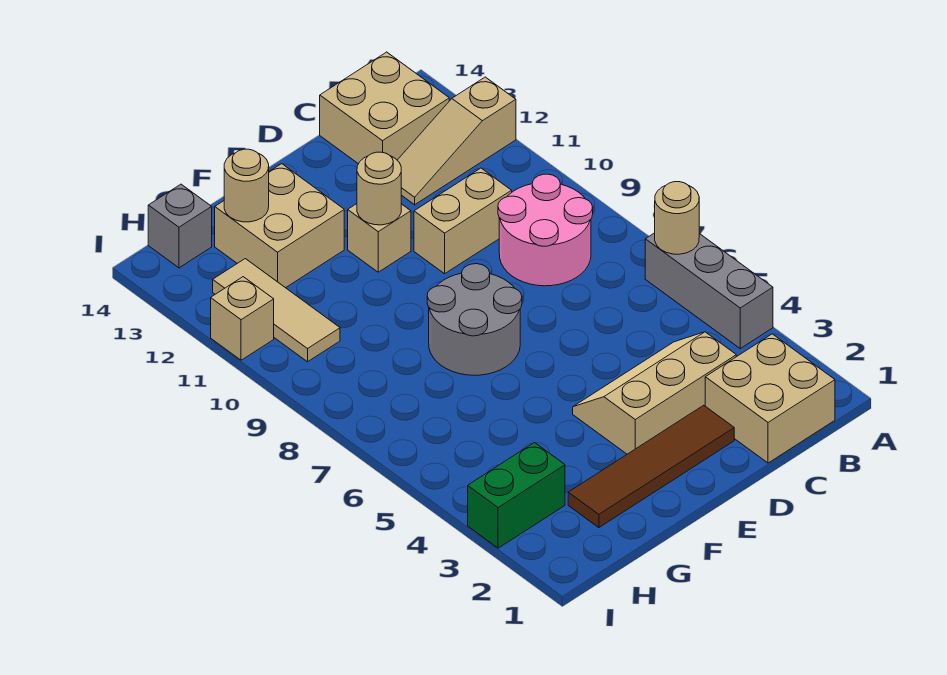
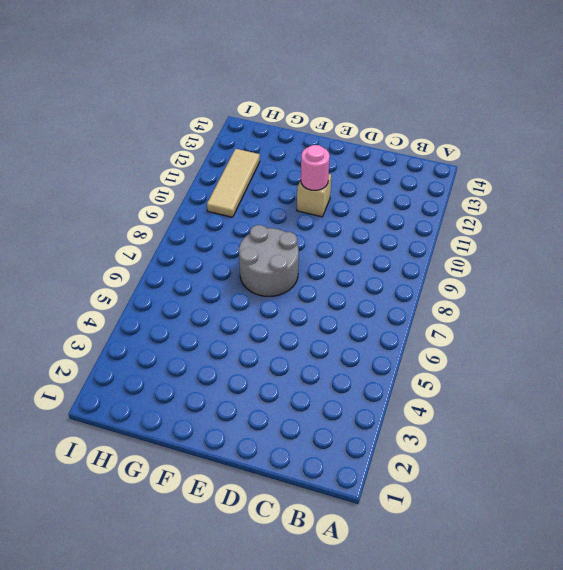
pink round brick E11 level 2 -> tan round brick E11 level 2
none -> grey brick A4:A6 level 1
none -> tan slope A12:C12 level 1 top A
none -> tan brick B1:C2 level 1

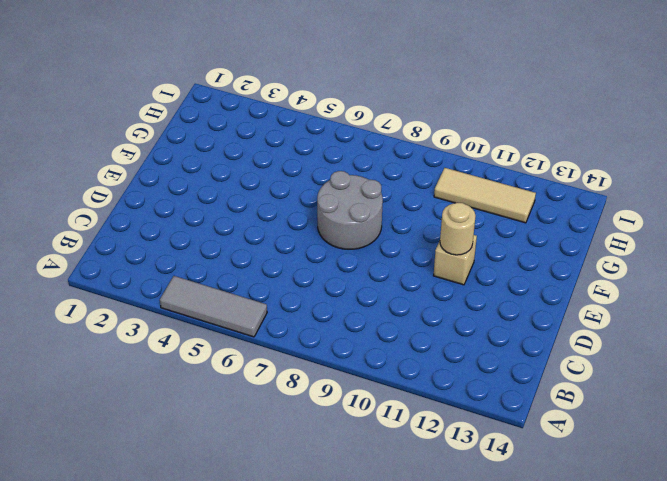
grey tile A4:A6 level 1 -> grey brick A4:A6 level 1
none -> tan slope A12:C12 level 1 top A
none -> tan brick B1:C2 level 1
none -> pink round brick B8:C9 level 1

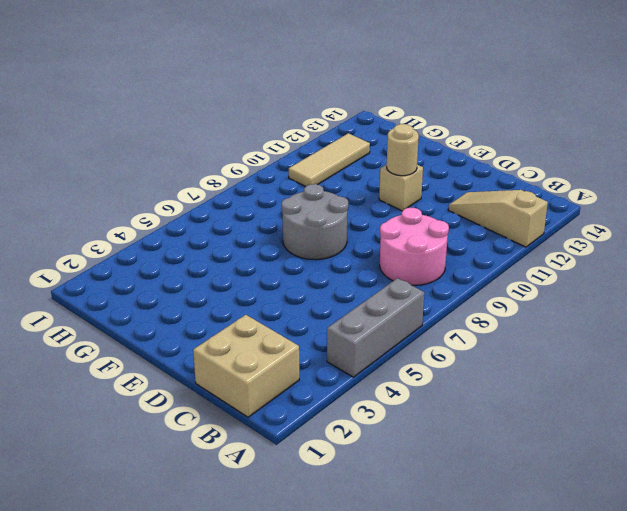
none -> tan brick B13:C14 level 1
none -> tan slope C3:E4 level 1 top 3
none -> tan brick C10:D10 level 1

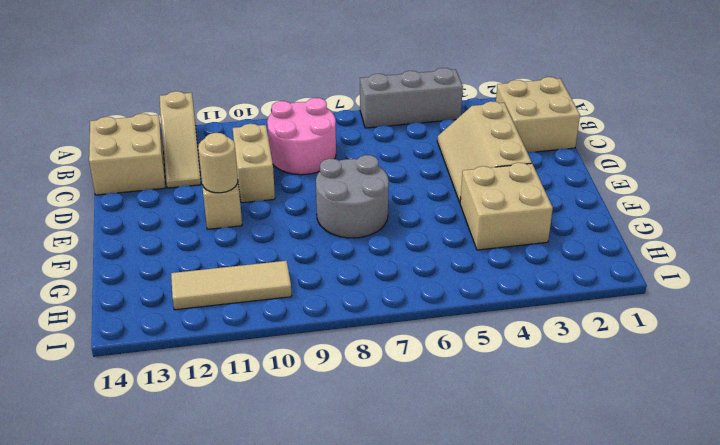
tan brick F3:G4 level 1 -> tan brick F12:G13 level 1
none -> brown tile D2:G2 level 1
none -> green brick H3:I3 level 1
none -> grey brick H14 level 1

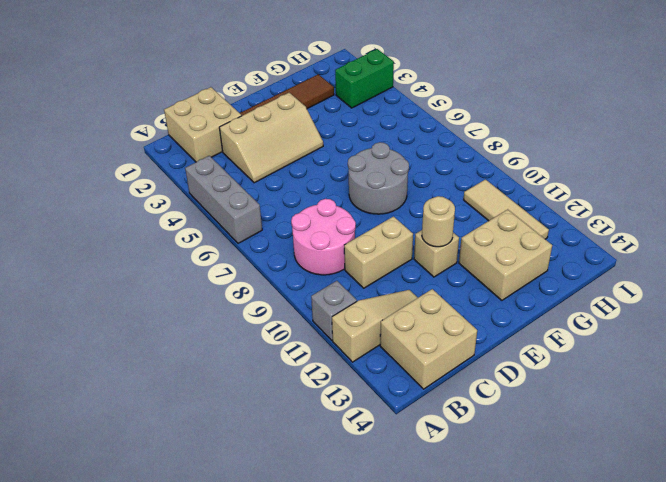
grey brick A11 level 1 -> grey brick H14 level 1
none -> tan brick I11 level 1
none -> tan round brick A6 level 2
none -> tan round brick G13 level 2

